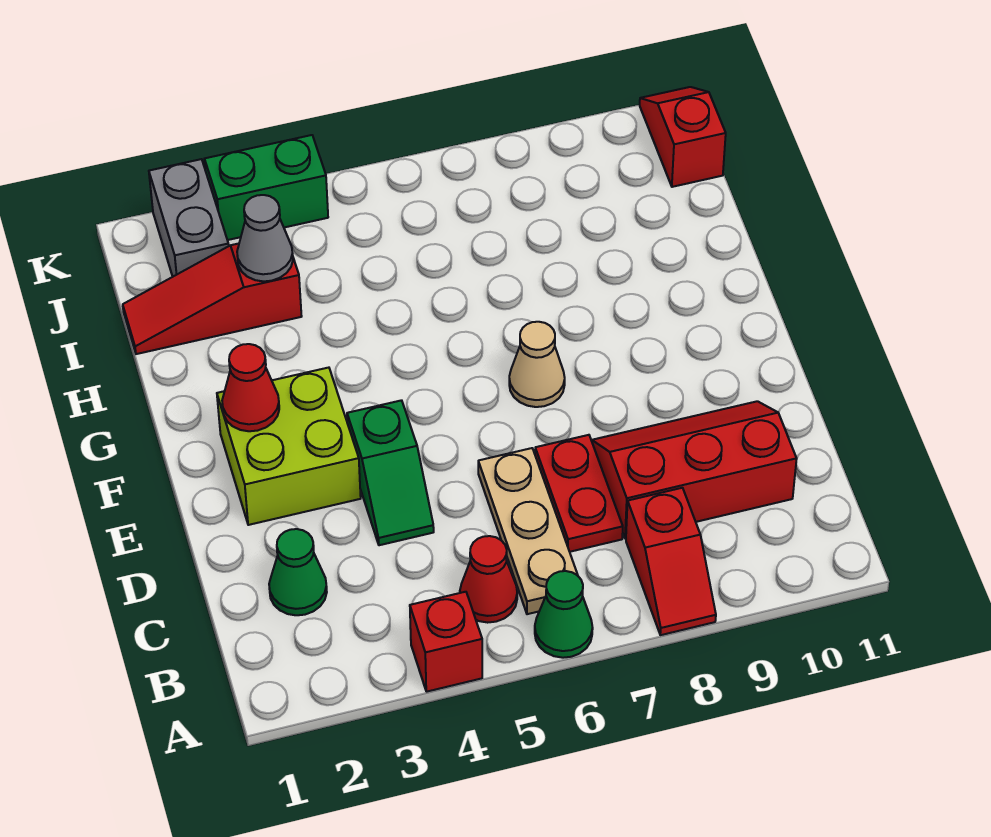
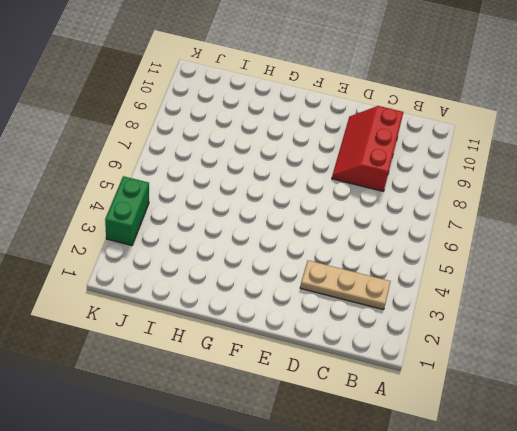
tan plate B3:D3 level 1 -> tan plate B6:D6 level 1
none -> red brick A4 level 1
none -> green cone A6 level 1
none -> red slope A8:B8 level 1 top B

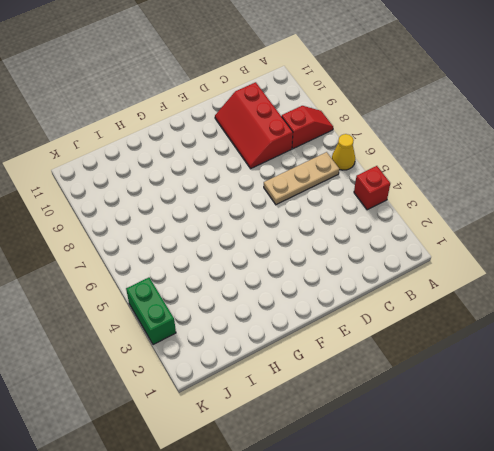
yellow cone A6 level 1 -> green cone A6 level 1
none -> red cone B5 level 1
none -> green cone C2 level 1
none -> red plate C7:D7 level 1

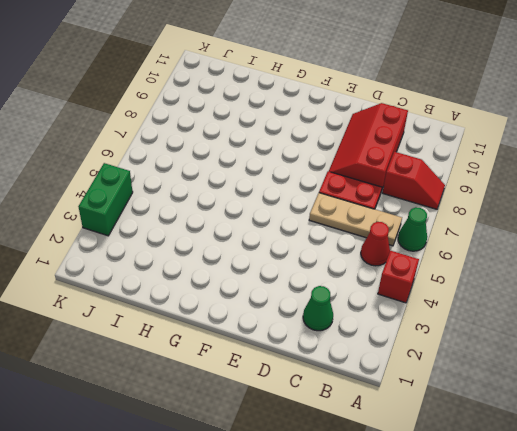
none -> green slope D4:E4 level 1 top E
none -> lime brick E2:F3 level 1
none -> tan cone F7 level 1

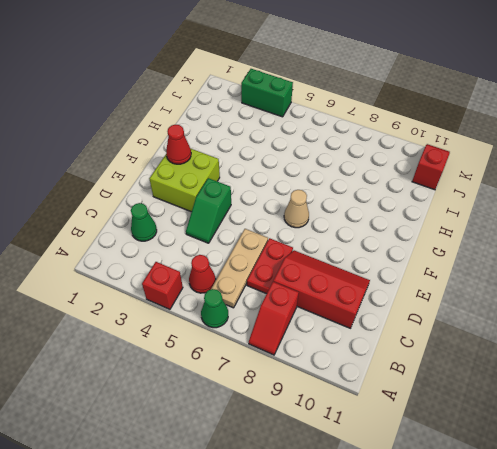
none -> red slope I1:I3 level 1 top 3
none -> grey brick J2:K2 level 1
none -> grey cone I3 level 2

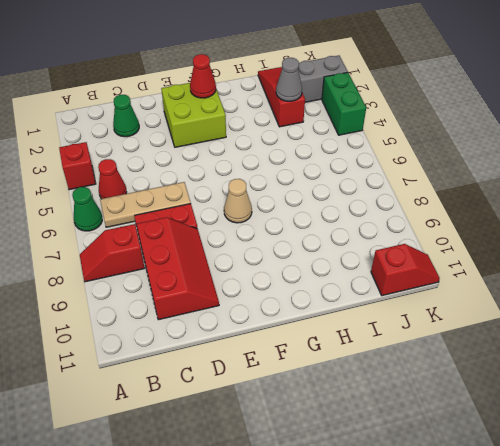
none -> green slope D4:E4 level 1 top E

